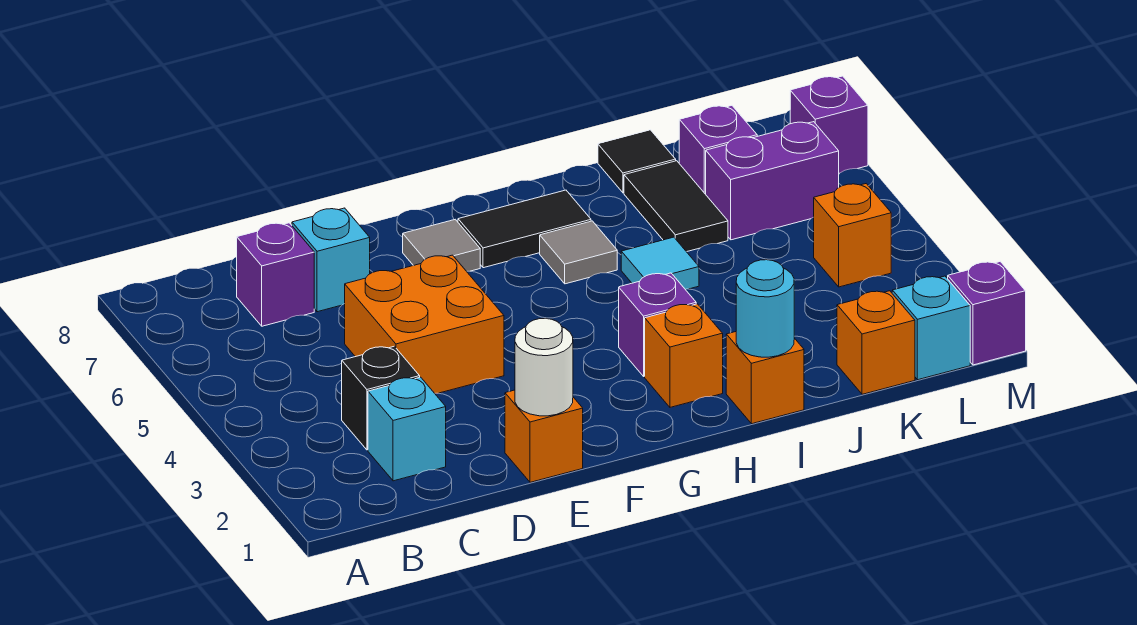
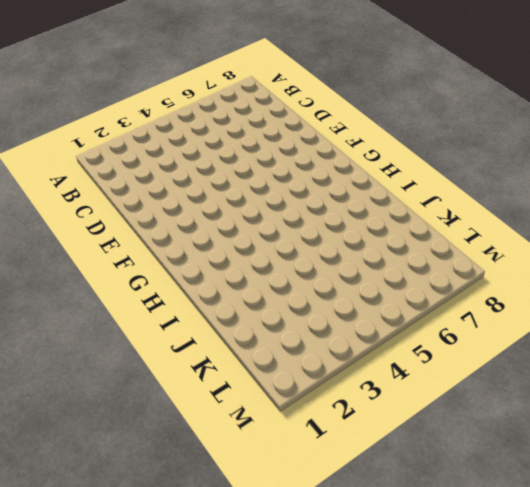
none -> cyan brick C2 level 1
none -> black brick C3 level 1
none -> purple brick C7 level 1

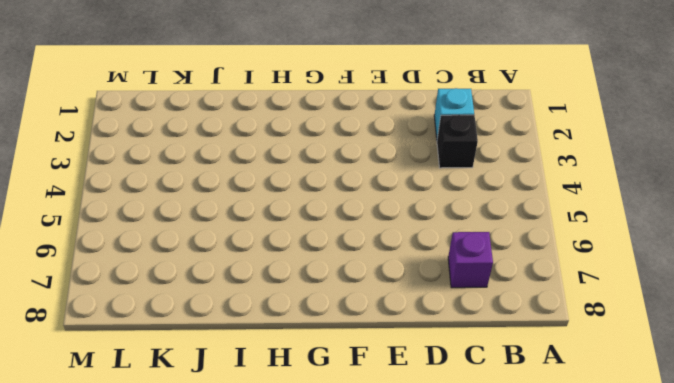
none -> orange brick D4:E5 level 1
none -> cyan brick D7 level 1
none -> orange brick E1 level 1

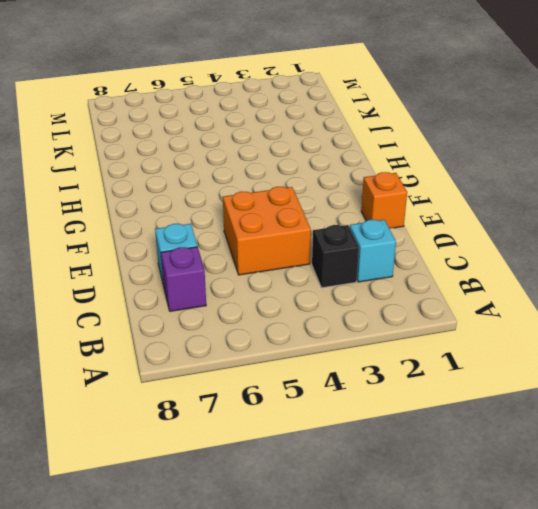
none -> grey tile F7 level 1
none -> black tile G7:H7 level 1
none -> orange brick H2 level 1

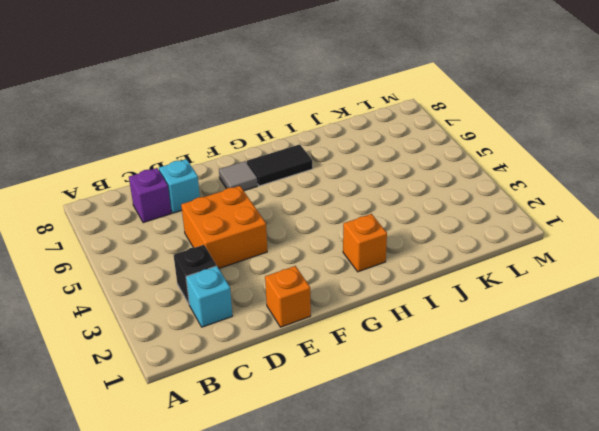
none -> purple brick H3 level 1
none -> grey tile H6 level 1
none -> orange brick I1 level 1

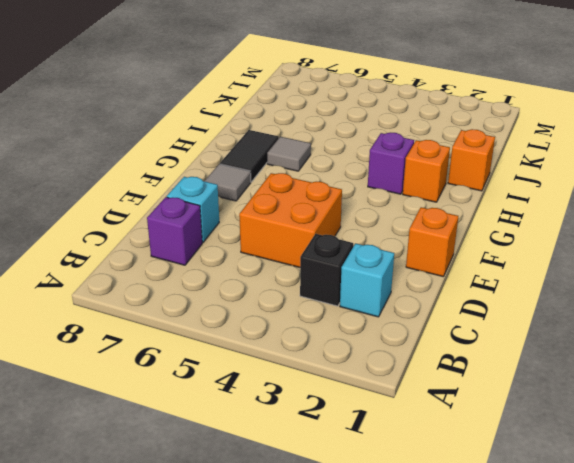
none -> cyan tile I5 level 1
none -> black tile J6:J7 level 1
none -> black tile J8 level 1

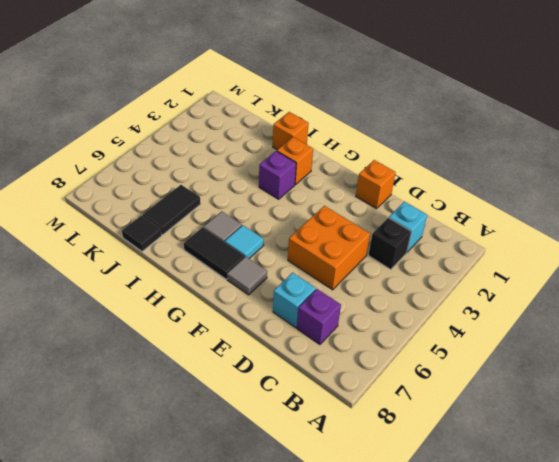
cyan tile G6 level 1 -> cyan tile I5 level 1
none -> orange brick K1 level 1
none -> purple brick K6:L6 level 1
none -> purple brick K7 level 1

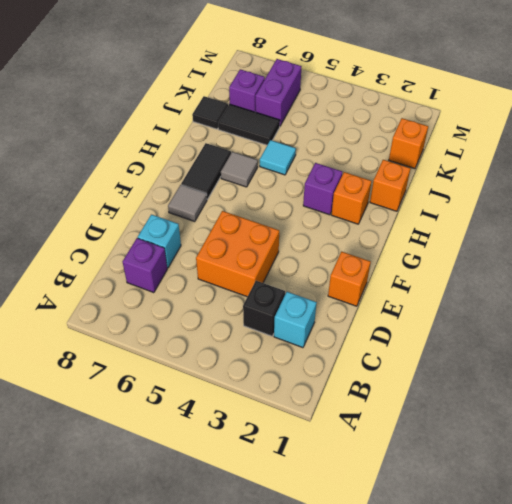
none -> cyan brick L1 level 1
none -> orange brick L4 level 1
none -> purple brick M1 level 1

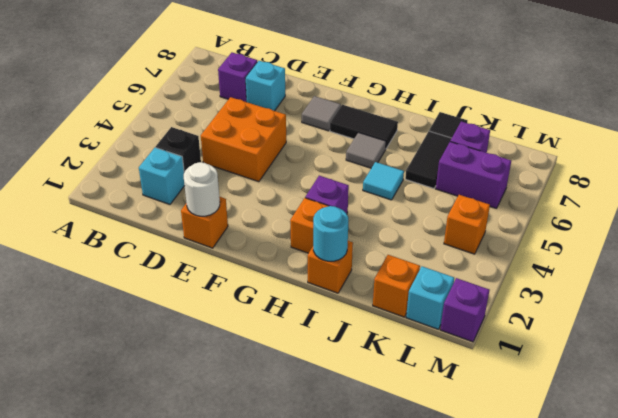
none -> purple brick M7 level 1

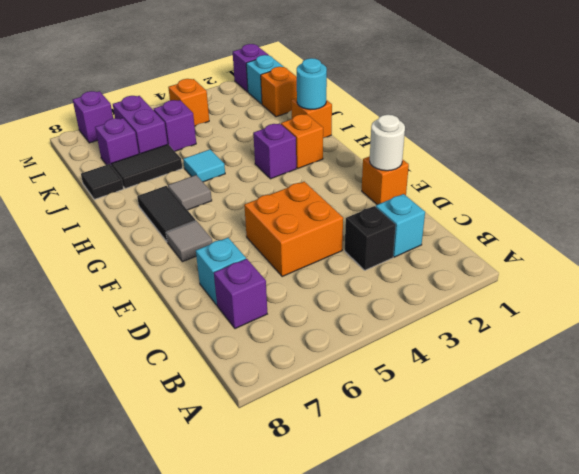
purple brick K5 level 1 -> none

